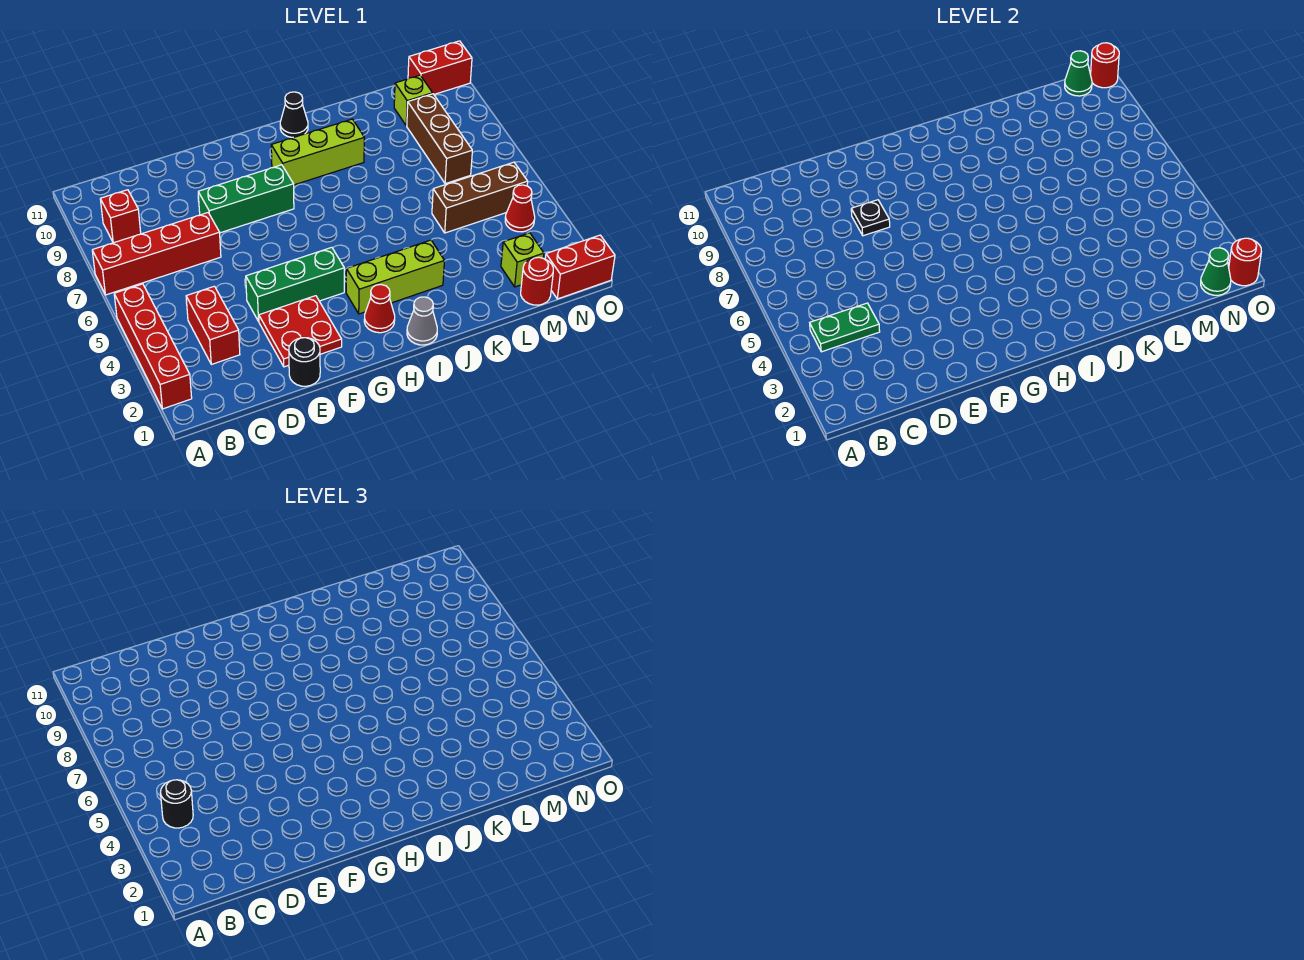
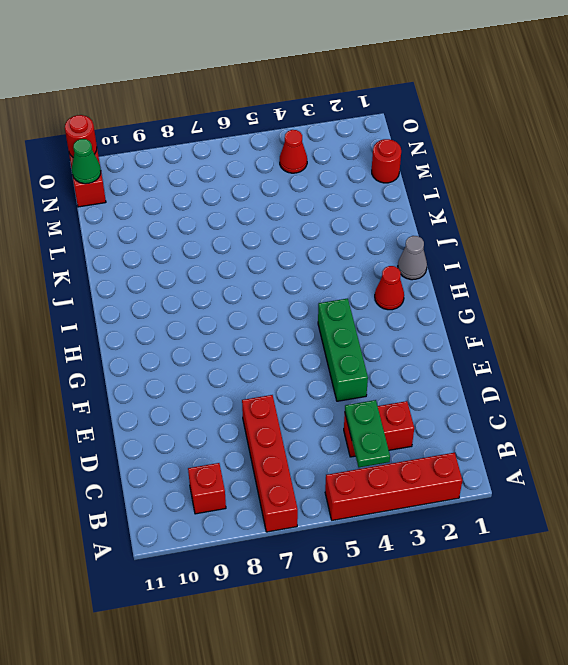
none -> black round brick E1 level 1
none -> red plate E2:F3 level 1
none -> green brick E8:G8 level 1

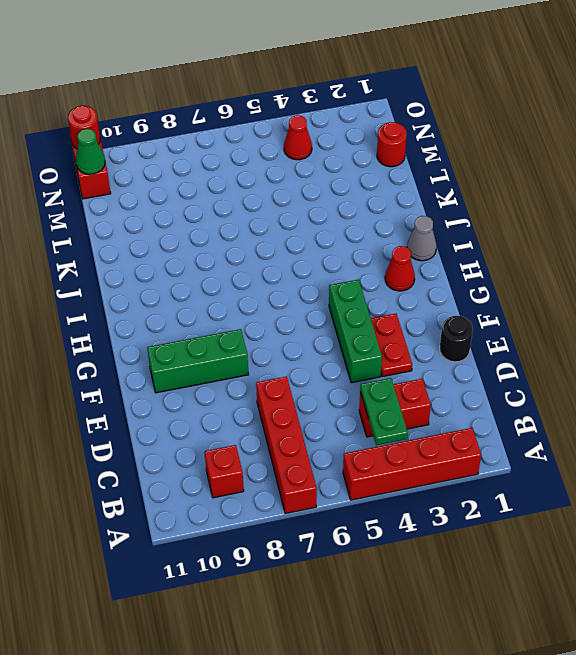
red plate E3:F3 level 1 -> red plate E2:F3 level 1
green brick F8:F10 level 1 -> green brick E8:G8 level 1
none -> lime brick H3:J3 level 1
none -> lime brick H9:J9 level 1
none -> black cone I11 level 1

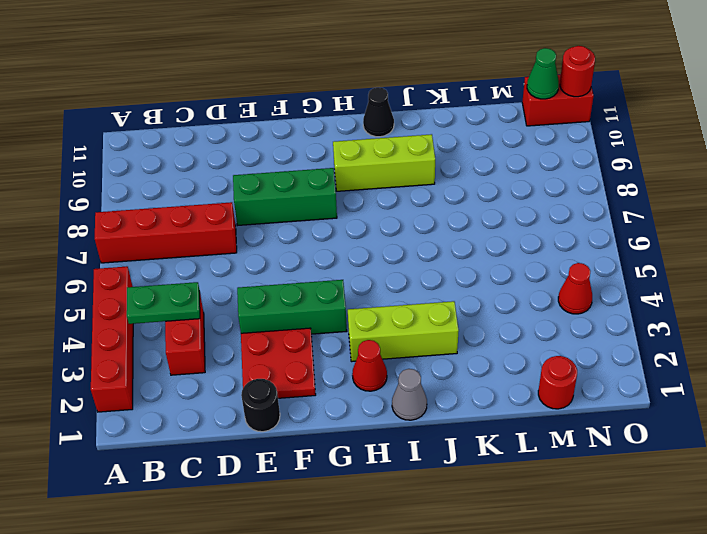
none -> red brick B9 level 1
none -> brown brick L5:N5 level 1
none -> lime brick M2 level 1

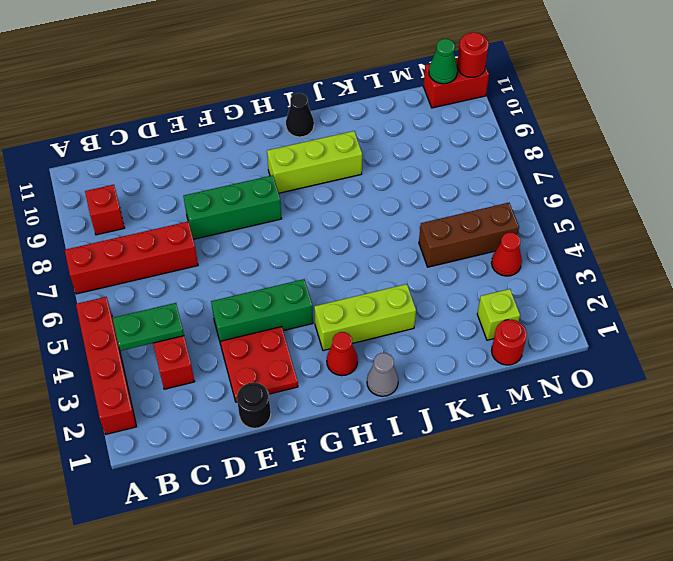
none -> brown brick M7:M9 level 1
none -> lime brick M10 level 1
none -> red brick N1:O1 level 1

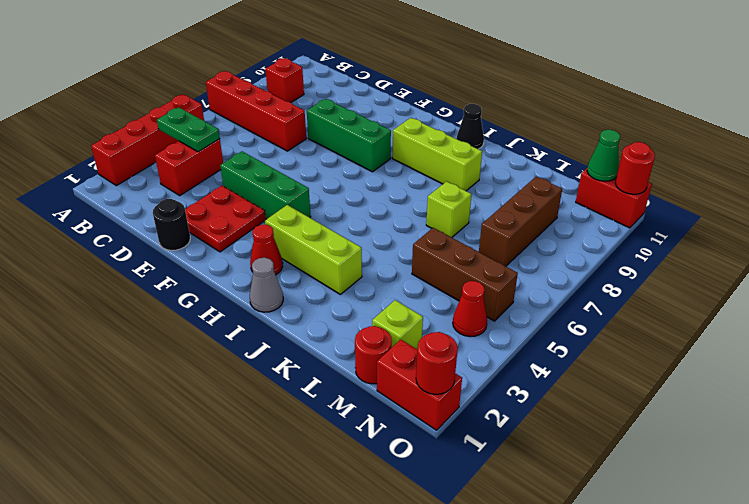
lime brick K7 level 1 -> lime brick M10 level 1
none -> black plate E8 level 2
none -> green cone N1 level 2
none -> black round brick B4 level 3

